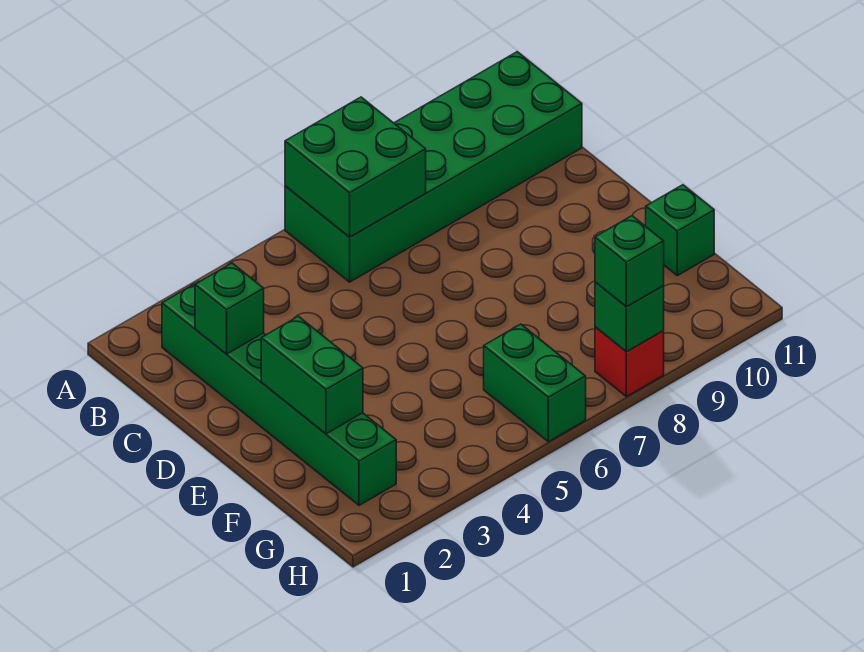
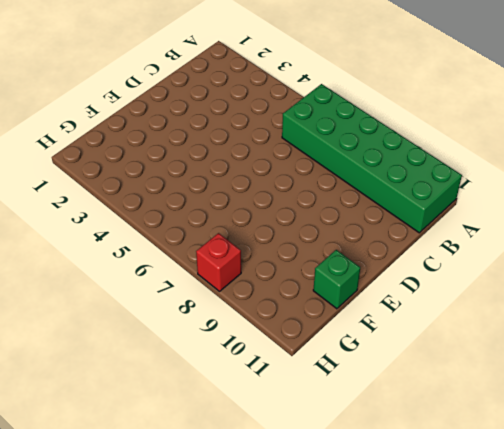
none -> green brick B2:G2 level 1
none -> green brick G6:H6 level 1

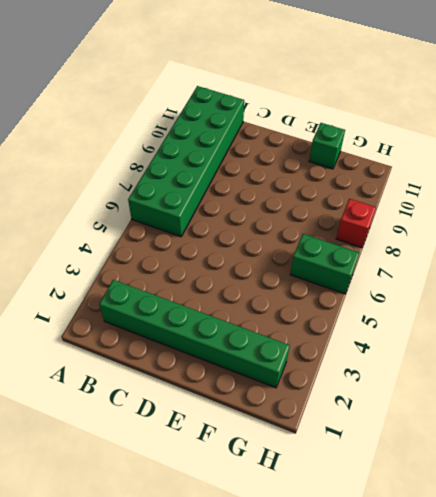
none -> green brick A6:B7 level 2
none -> green brick C2 level 2

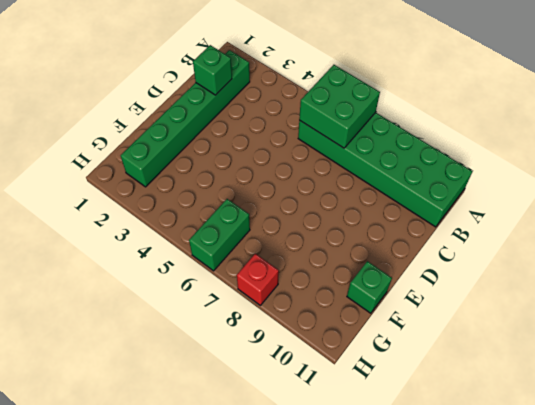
none -> green brick E2:F2 level 2
none -> green brick H8 level 2

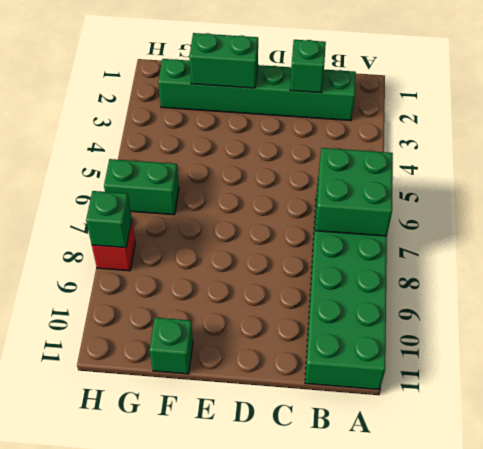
none -> green brick H8 level 3

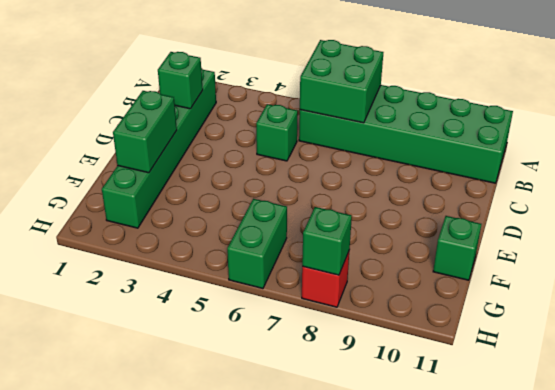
green brick C5 level 1 -> green brick H8 level 3

